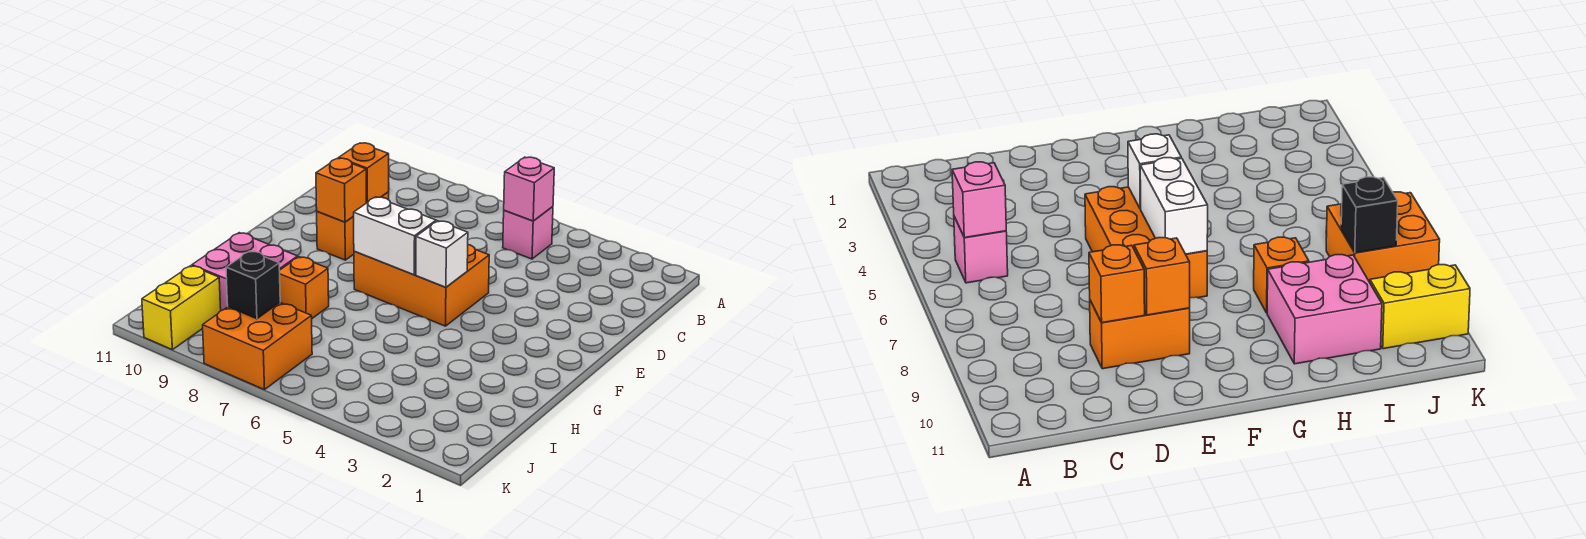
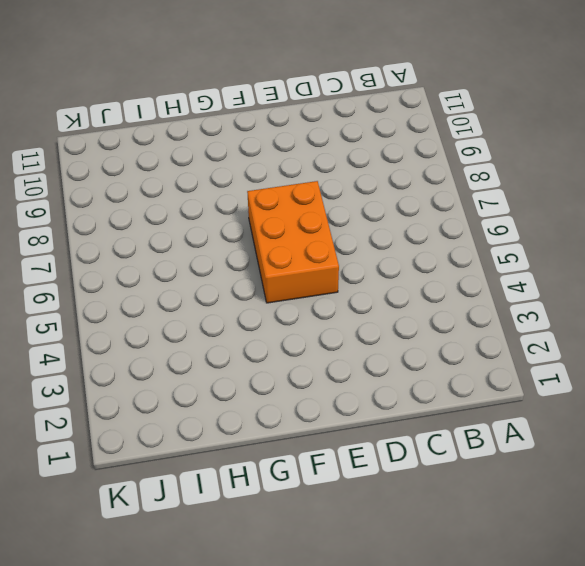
none -> pink brick B5 level 1
none -> orange brick D9:E9 level 1
none -> orange brick H8 level 1

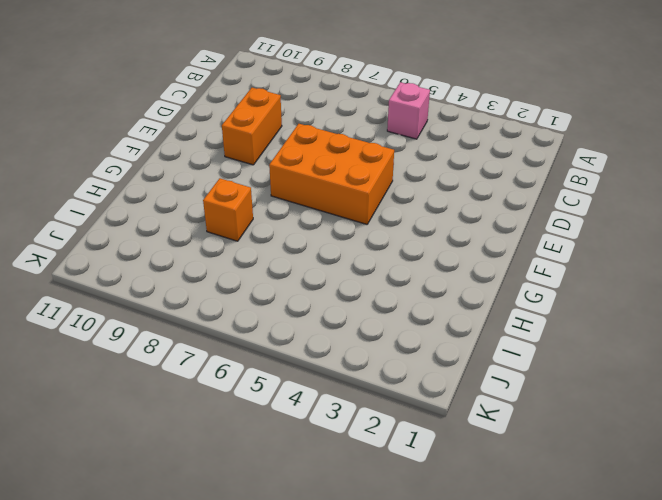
none -> pink brick H9:I10 level 1
none -> orange brick J7:K8 level 1
none -> yellow brick J10:K10 level 1

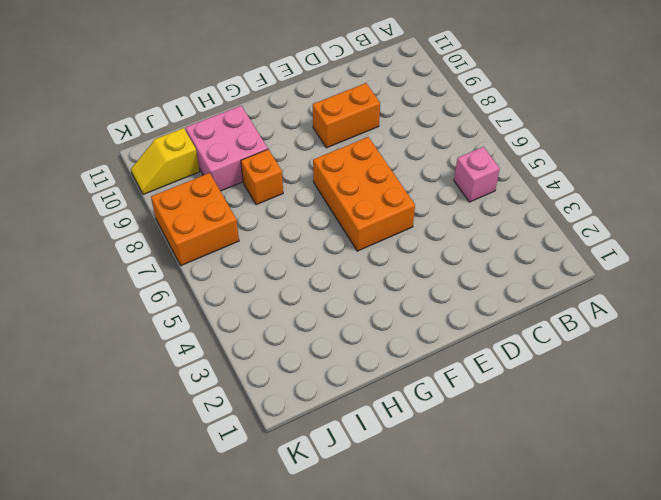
yellow slope J10:K10 level 1 top J -> yellow brick J10:K10 level 1
none -> pink brick B5 level 2
none -> orange brick D9 level 2
none -> orange brick E9 level 2

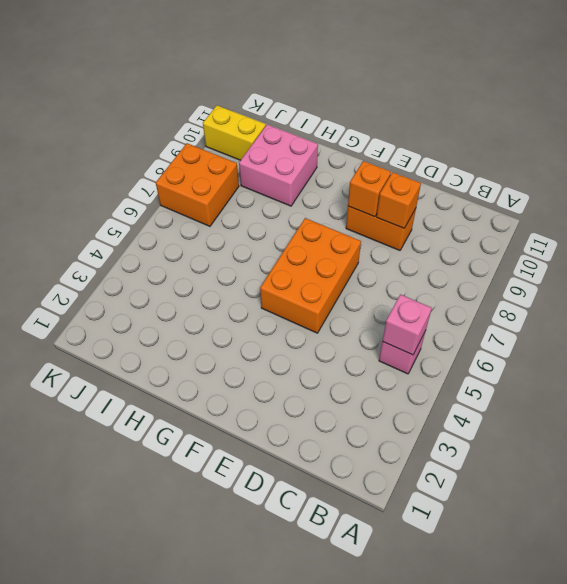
none -> orange brick H8 level 1
none -> white brick F5 level 2
none -> white brick F6:F7 level 2

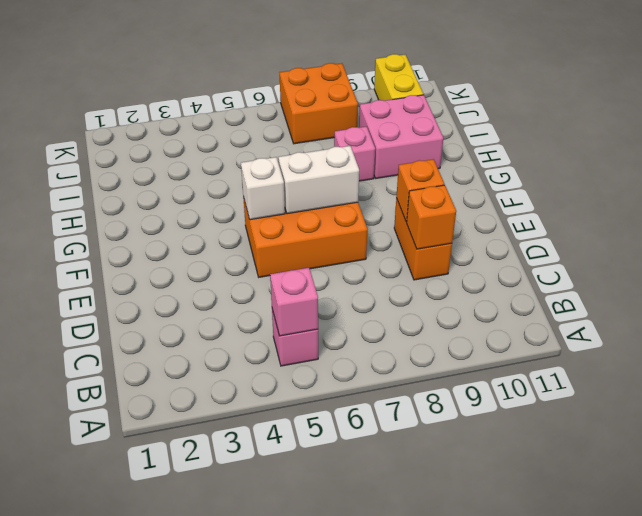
pink brick H8 level 1 -> orange brick H8 level 1
none -> black brick J8 level 2

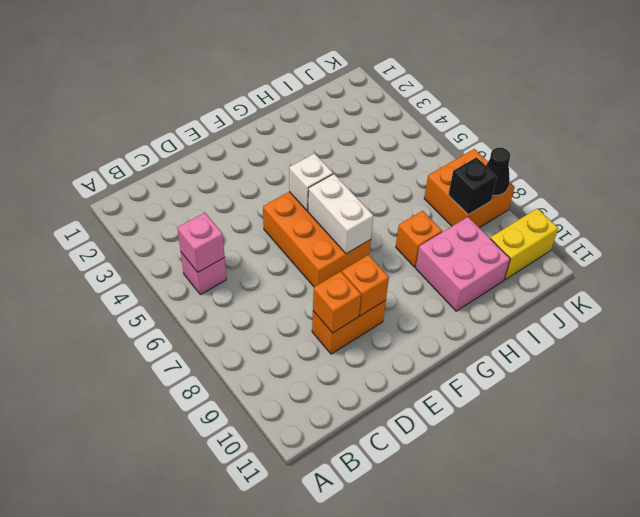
black cone K8 level 2 -> none

